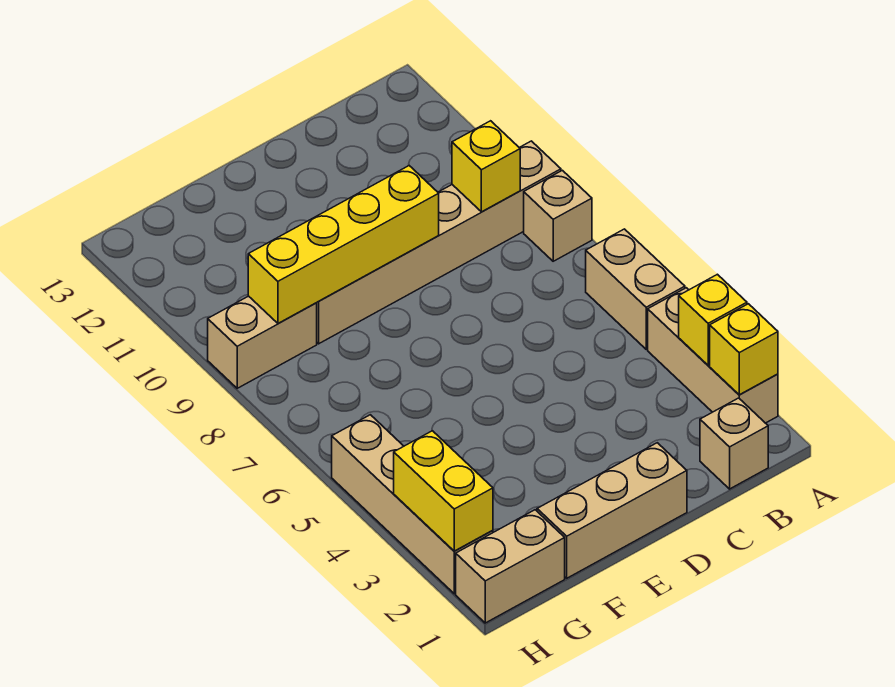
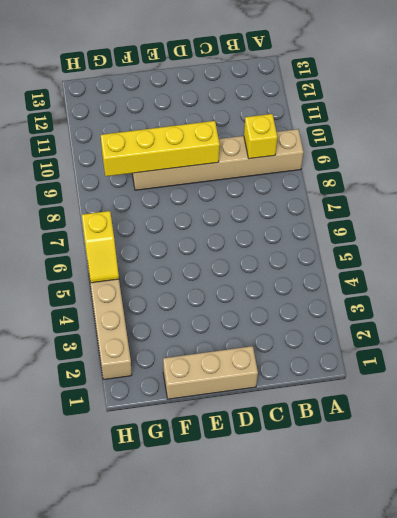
yellow slope H5:H6 level 2 top 6 -> none
none -> tan brick A2:A4 level 1
none -> tan brick A5:A6 level 1
none -> tan brick A8 level 1

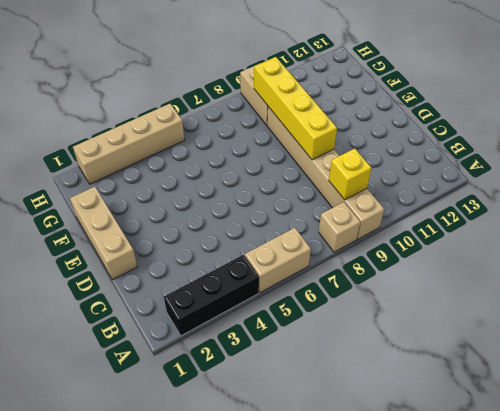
black brick A2:A4 level 1 -> tan brick A2:A4 level 1
none -> tan brick B1 level 1
none -> tan brick G1:H1 level 1
none -> yellow brick A2 level 2

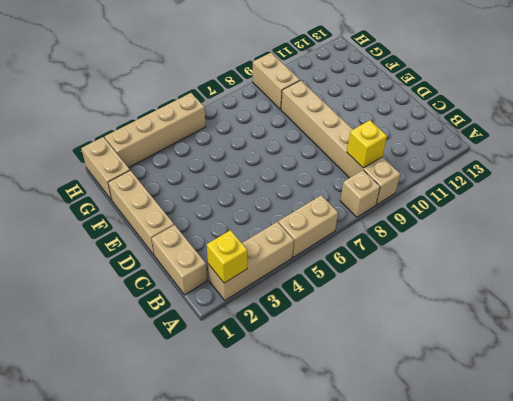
tan brick B1:C1 level 1 -> tan brick B1 level 1
none -> yellow brick A3 level 2
none -> yellow brick D9:G9 level 2
none -> yellow brick H2:H3 level 2

